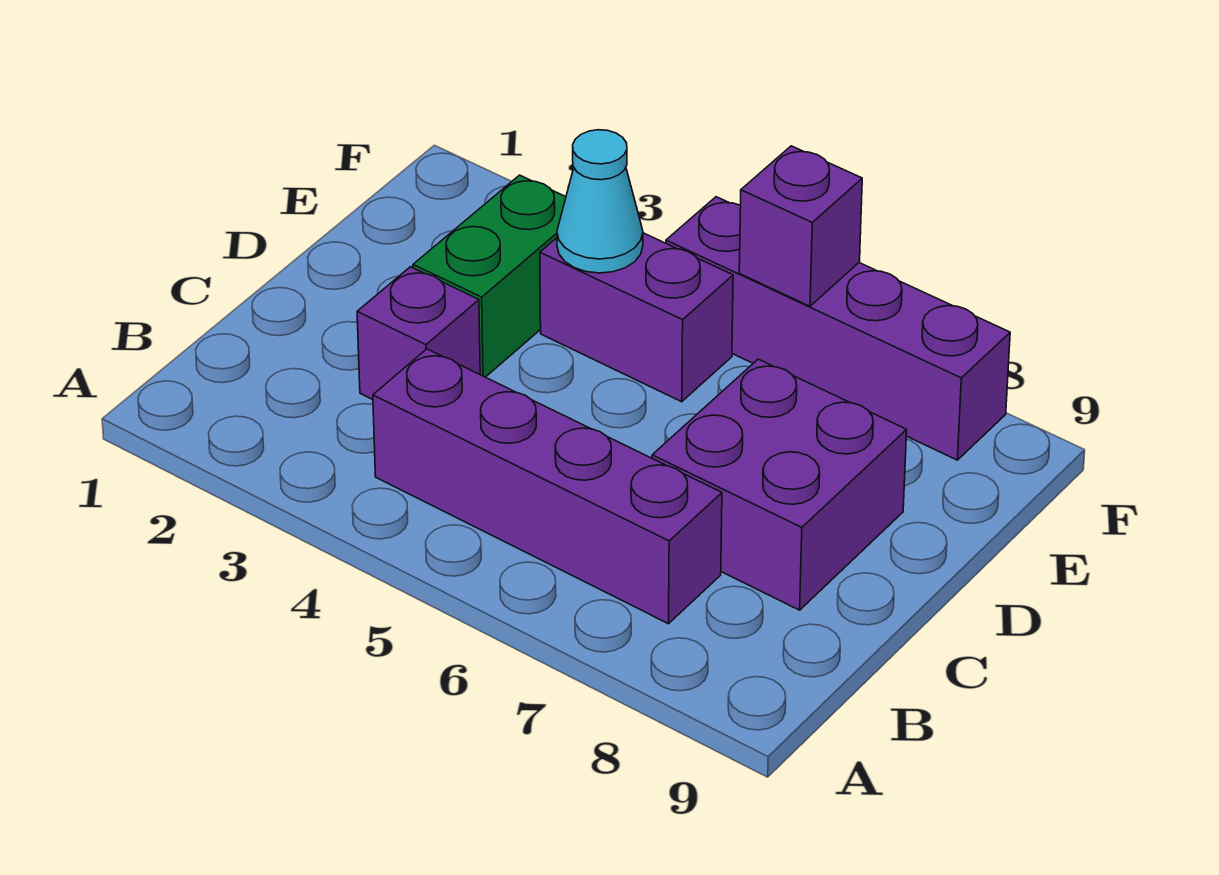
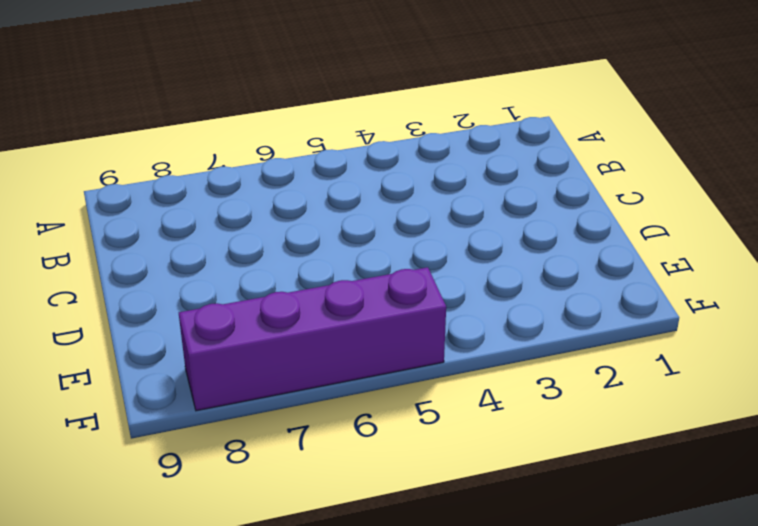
none -> purple brick B4:B7 level 1
none -> purple brick C3 level 1

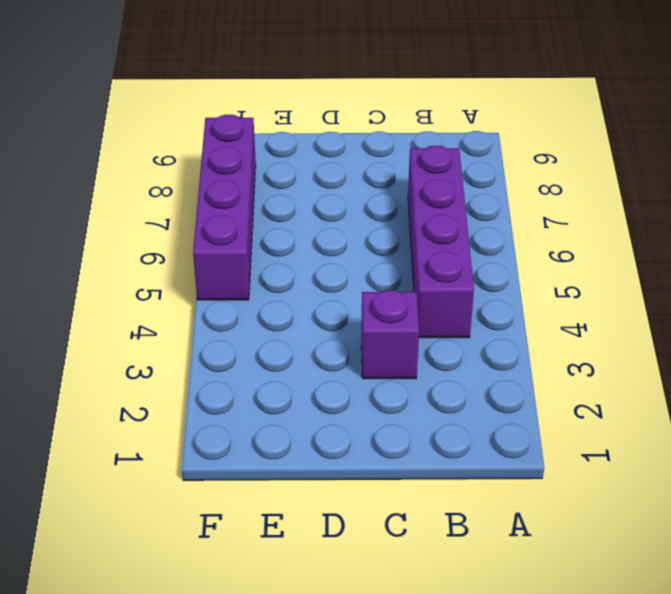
none -> purple brick C7:D8 level 1
none -> green brick D3:E3 level 1

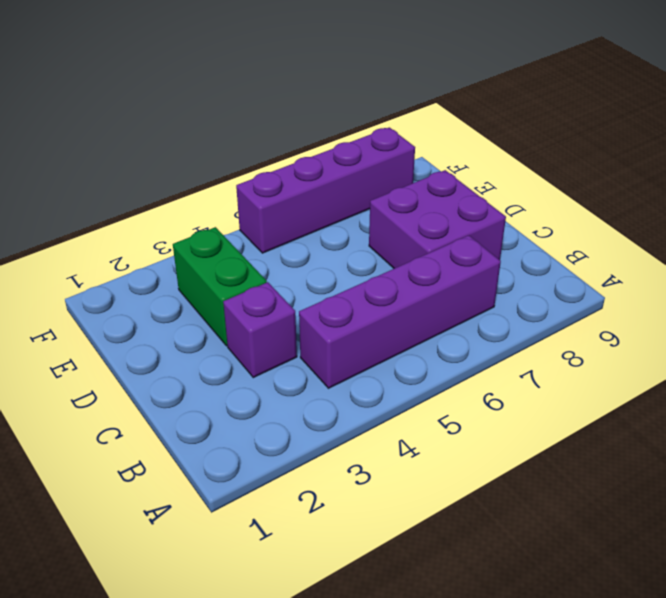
none -> purple brick E4:E5 level 1
none -> cyan cone E4 level 2

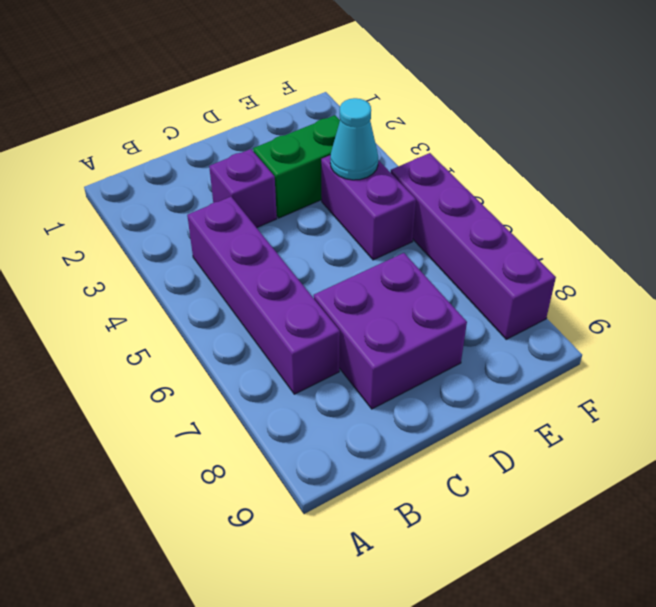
none -> purple brick F6 level 2

